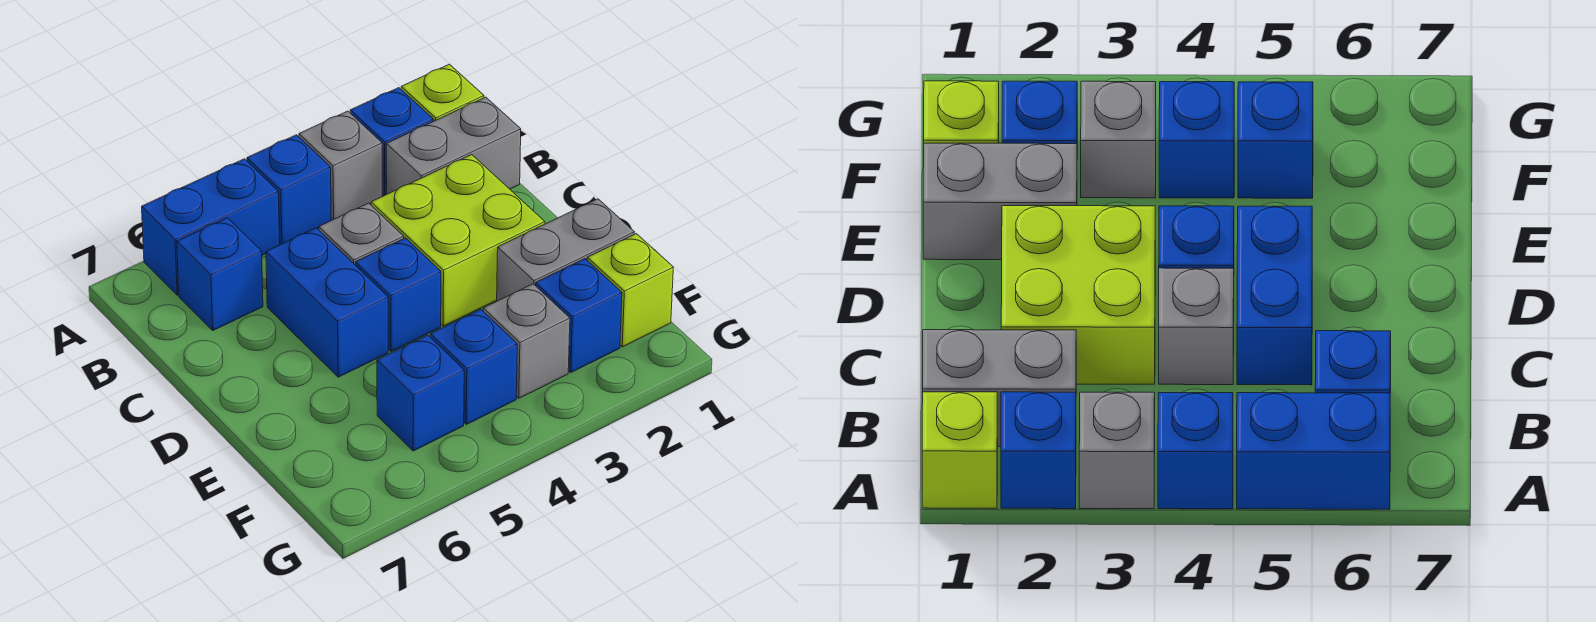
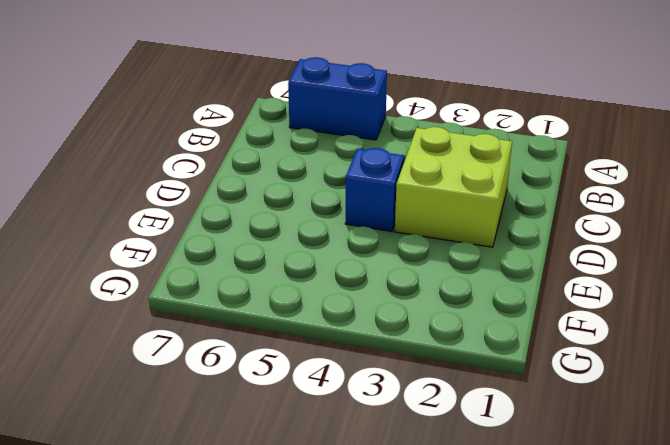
none -> lime brick A1 level 1
none -> blue brick A2 level 1
none -> grey brick A3 level 1

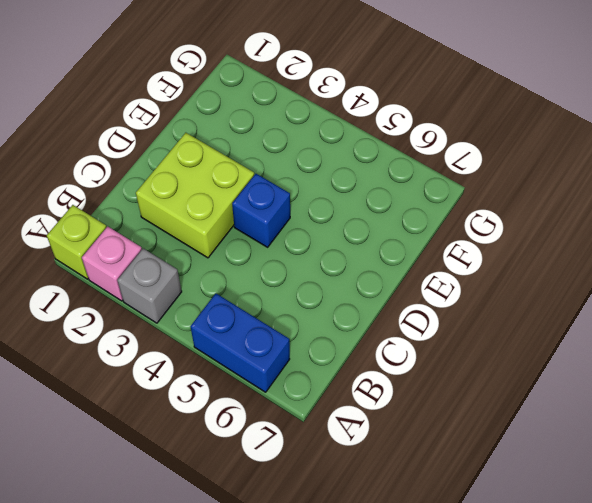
pink brick A2 level 1 -> blue brick A2 level 1
none -> blue brick A4 level 1
none -> grey brick B1:B2 level 1
none -> blue brick B6 level 1

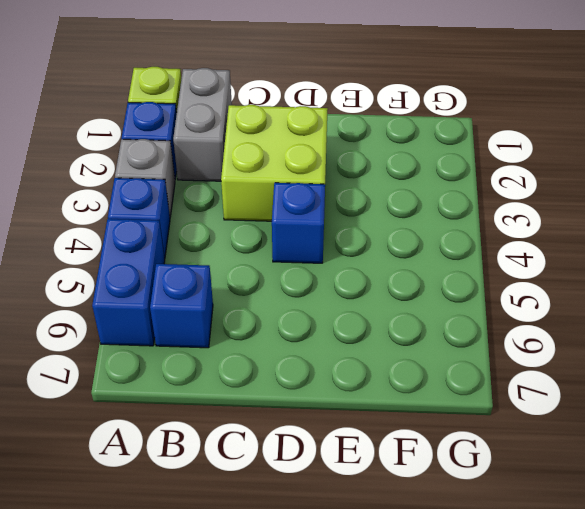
none -> grey brick C4 level 1
none -> blue brick C5:D5 level 1
none -> grey brick E1:E2 level 1

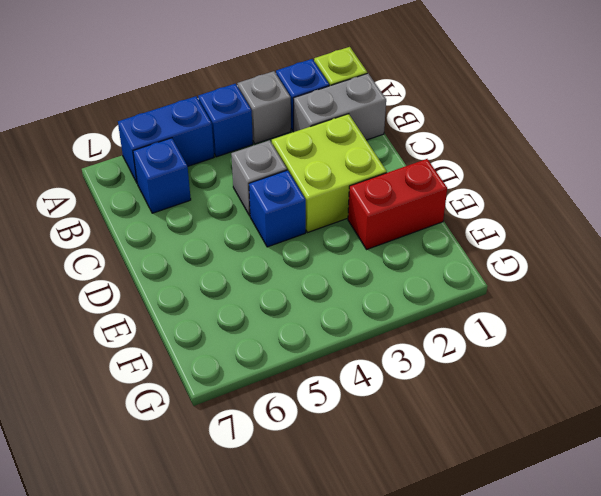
red brick E1:E2 level 1 -> grey brick E1:E2 level 1
none -> blue brick C5:D5 level 1
none -> lime brick F1 level 1
none -> blue brick F2 level 1

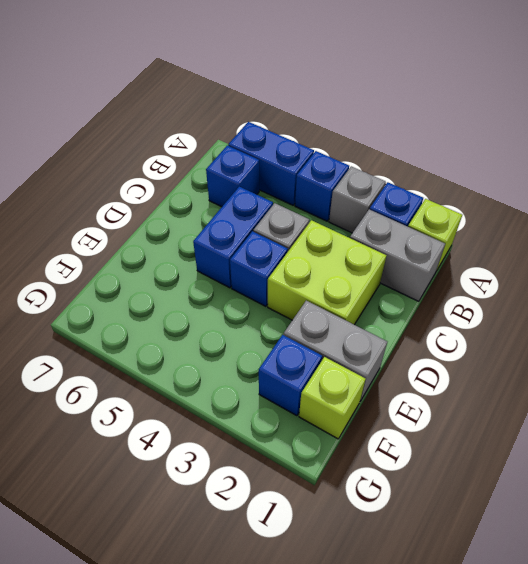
none -> grey brick F3 level 1
none -> blue brick F4 level 1
none -> blue brick F5 level 1

